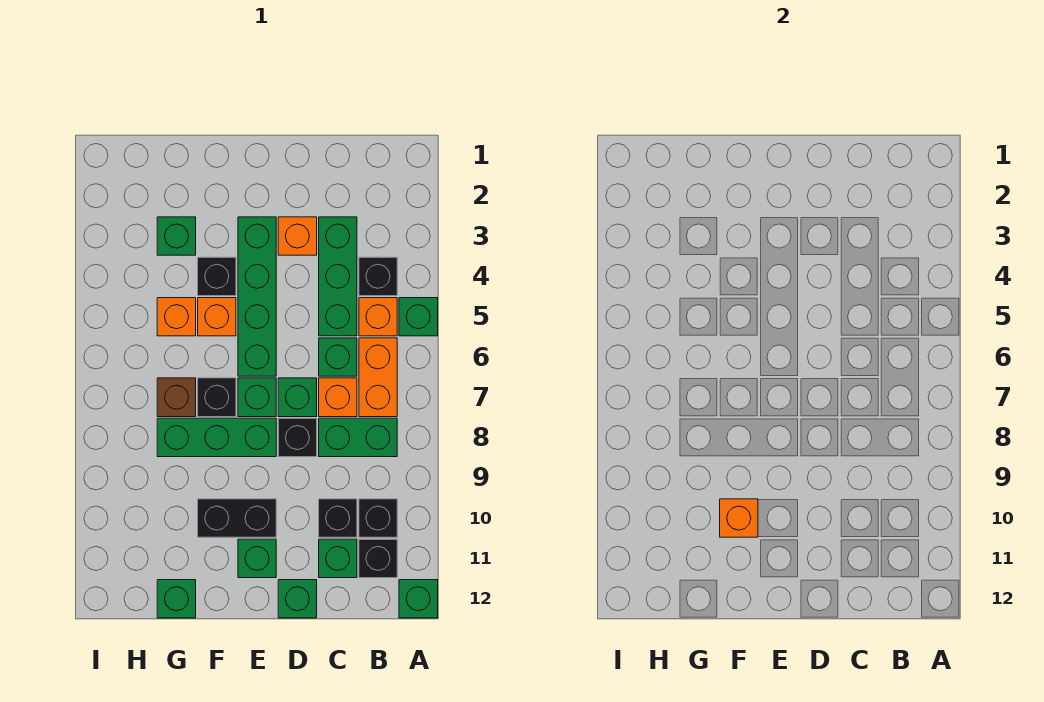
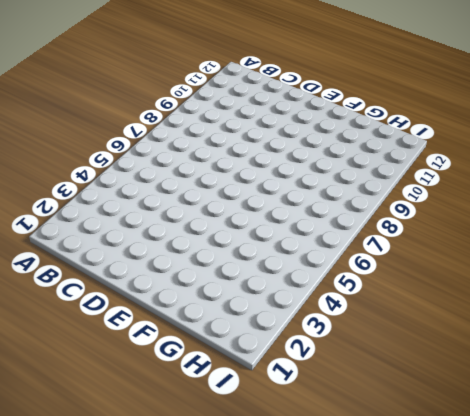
none -> green brick A5 level 1
none -> green brick A12 level 1
none -> black brick B4 level 1
none -> orange brick B5 level 1

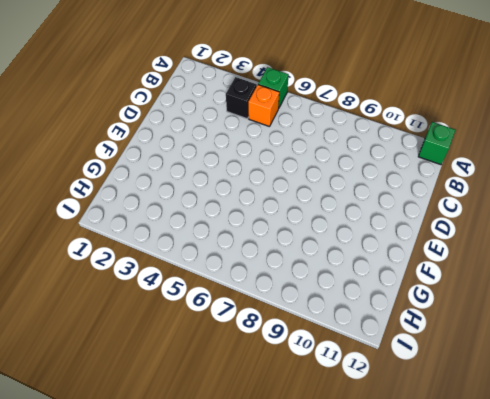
none -> orange brick B6:B7 level 1
none -> green brick B8:C8 level 1
none -> black brick B10 level 1
none -> black brick B11 level 1

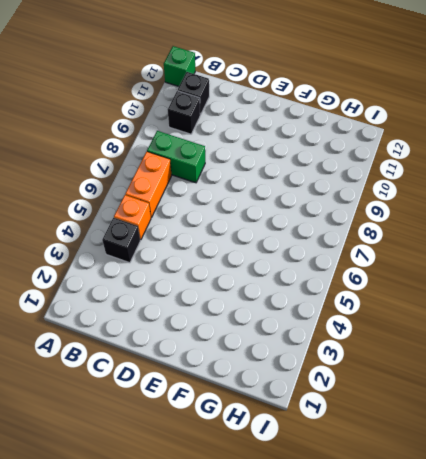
none -> green brick A5 level 1
none -> green brick C3:C5 level 1
none -> green brick C6 level 1
none -> orange brick C7 level 1

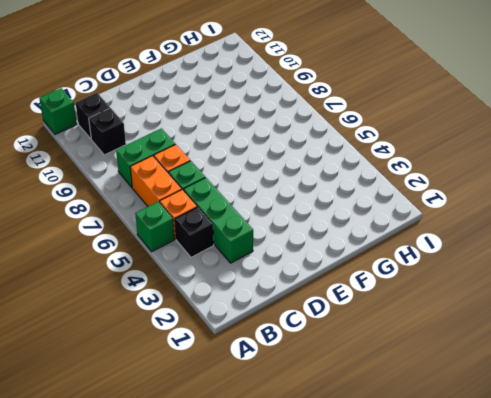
none -> black brick C10 level 1
none -> green brick C11 level 1
none -> orange brick D3 level 1
none -> green brick D7 level 1

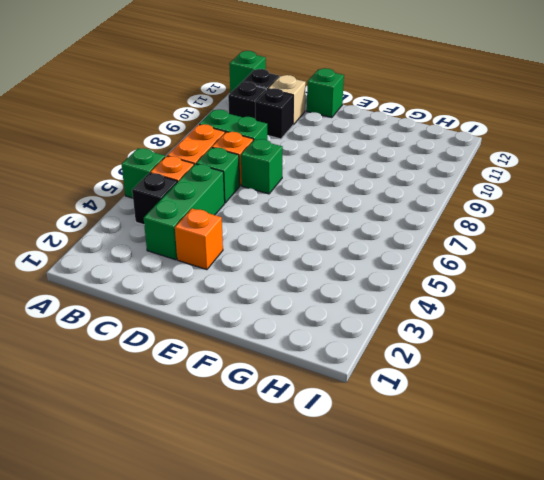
tan brick C11 level 1 -> green brick C11 level 1
none -> black brick D8 level 1
none -> green brick E3:E6 level 1
none -> green brick E7 level 1
none -> green brick E8:G8 level 1

